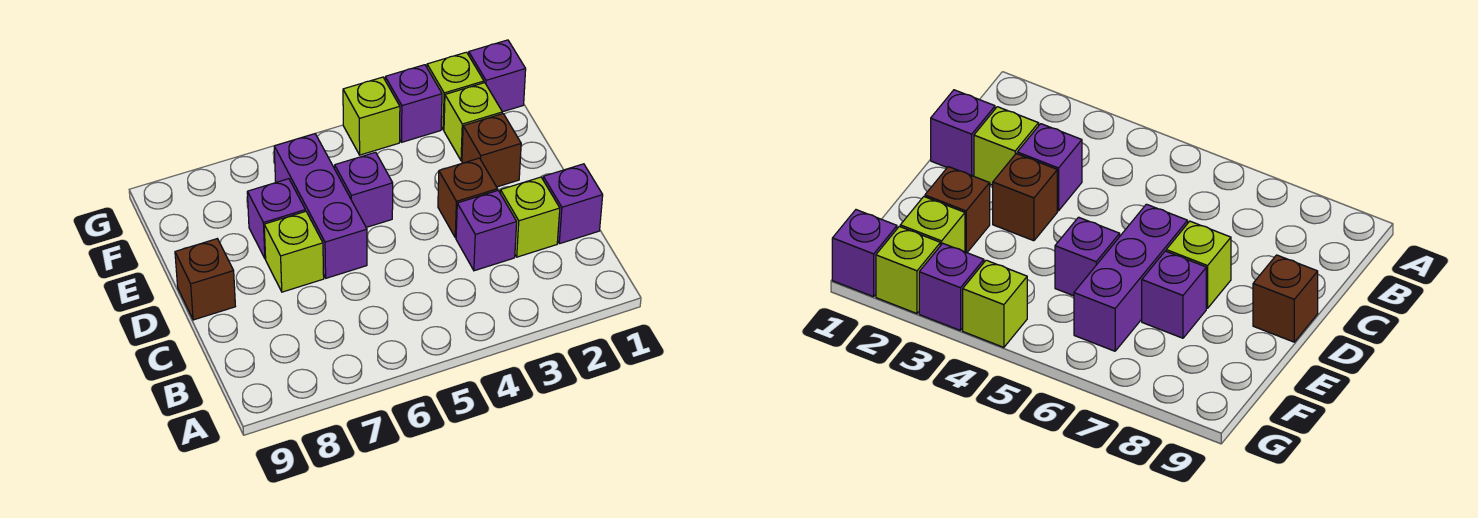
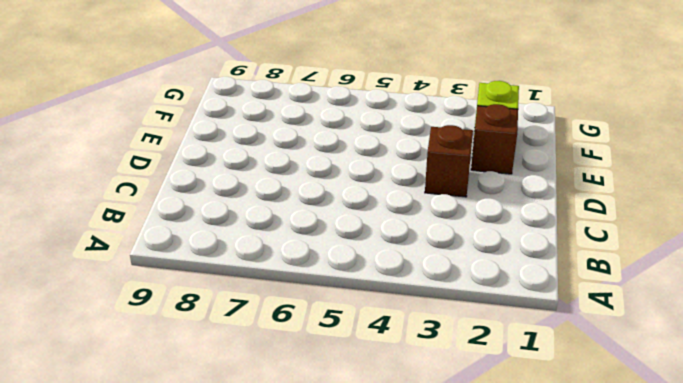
none -> purple brick C1 level 1
none -> lime brick C2 level 1
none -> purple brick C3 level 1

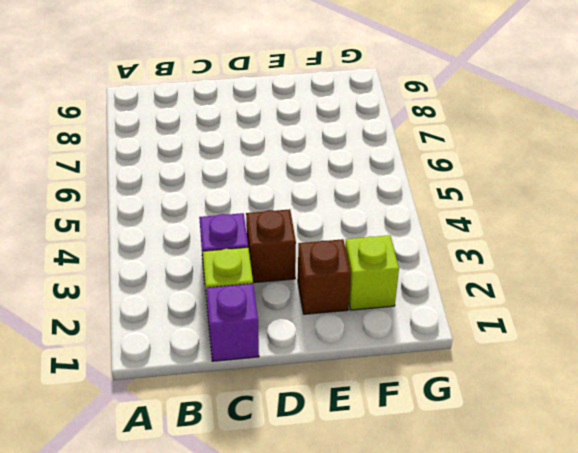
none -> purple brick D6:F6 level 1
none -> lime brick D7 level 1
none -> brown brick D9 level 1

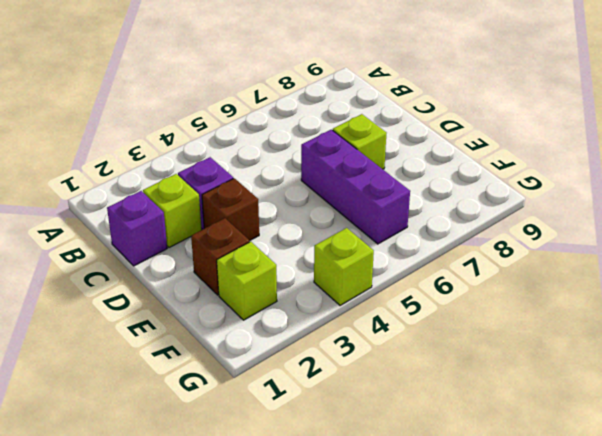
none -> brown brick D9 level 1
none -> purple brick E5 level 1
none -> purple brick E7 level 1

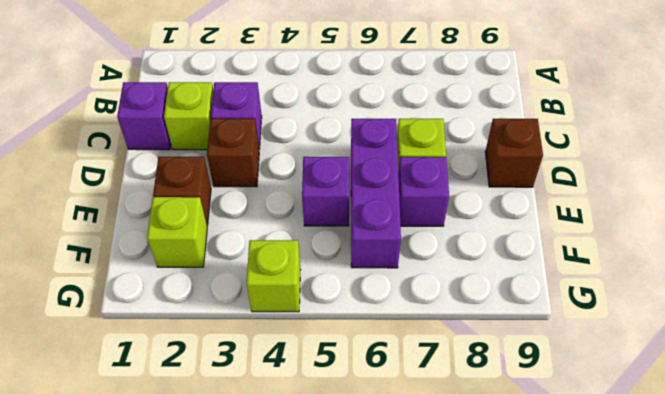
none -> purple brick G1 level 1
none -> lime brick G2 level 1
none -> purple brick G3 level 1

